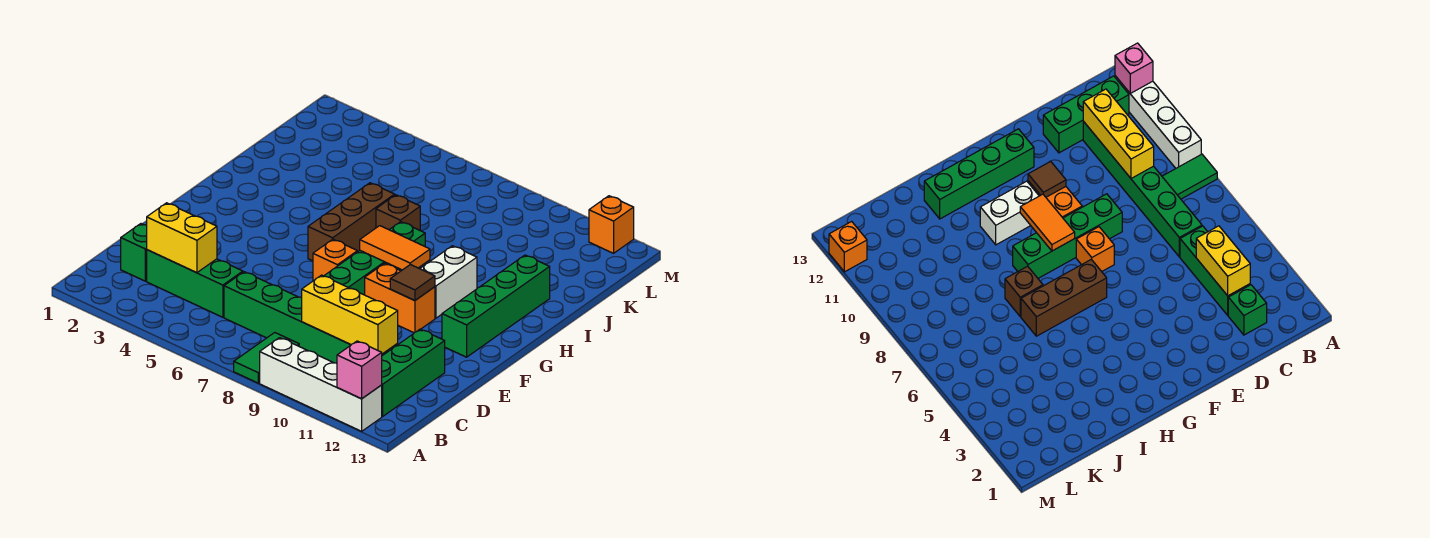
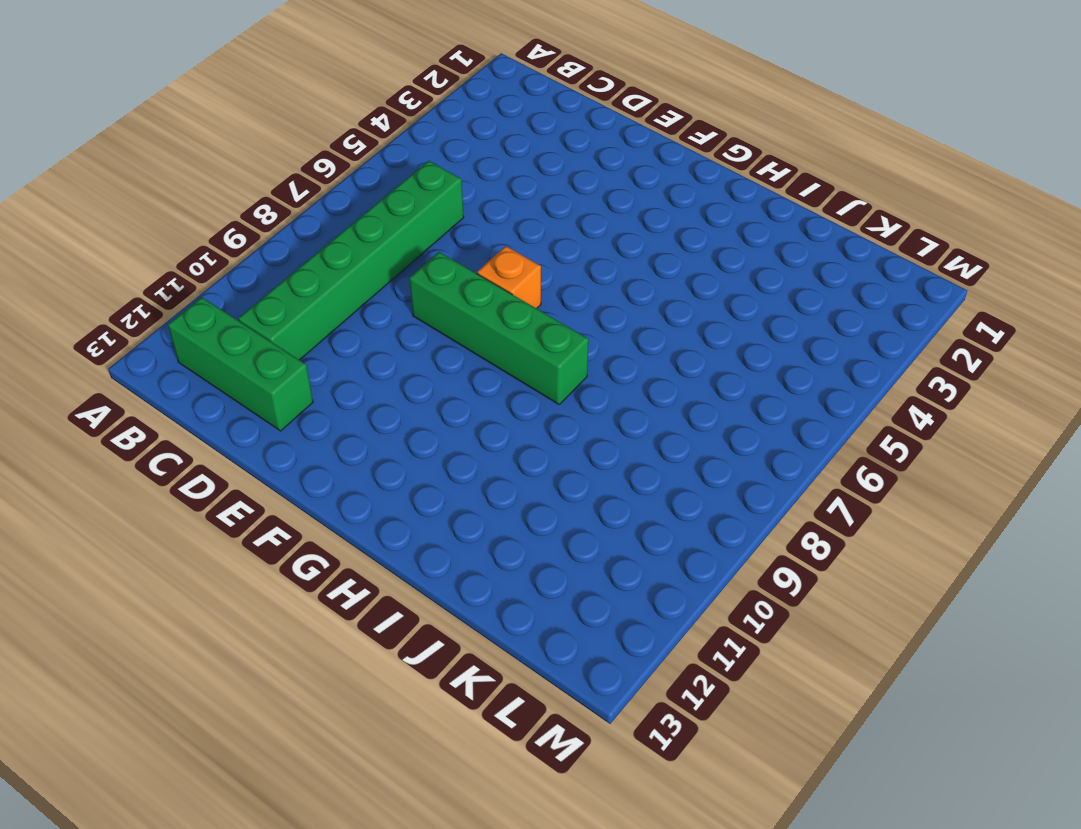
none -> green tile A8:B8 level 1
none -> white brick A9:A12 level 1
none -> green brick C2 level 1

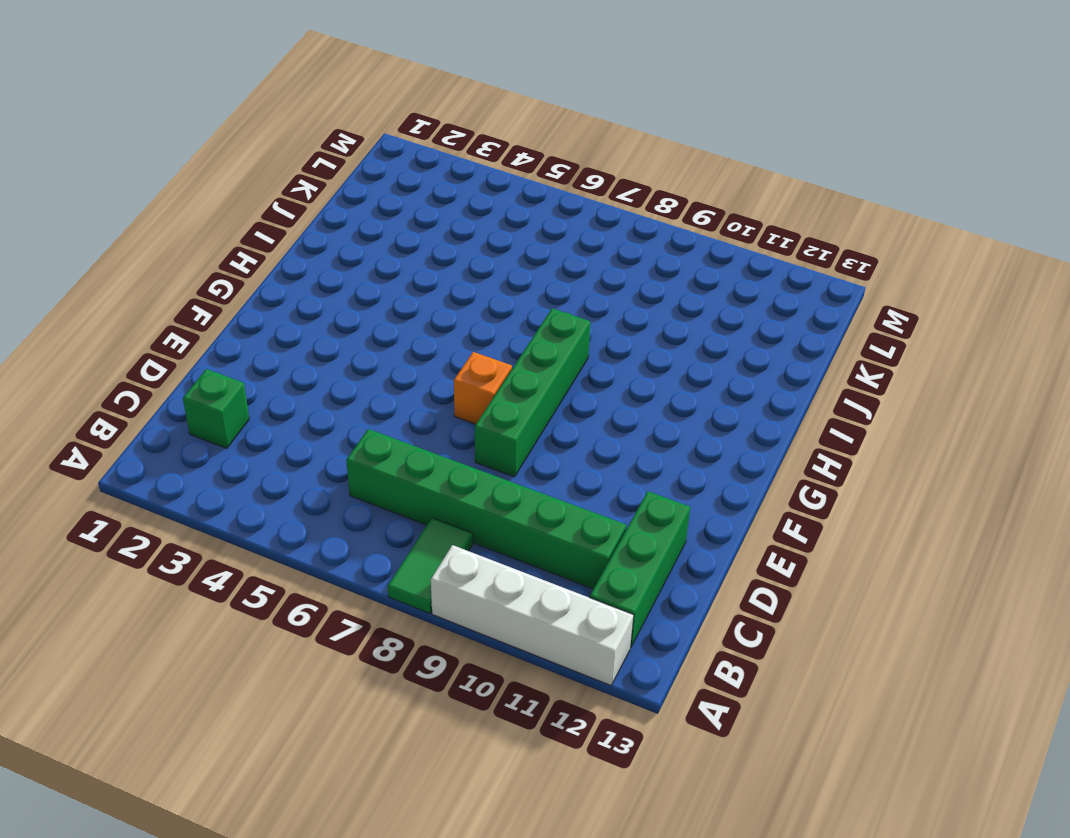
none -> green brick C3:C5 level 1
none -> orange brick F9:F10 level 1
none -> green brick F12:I12 level 1

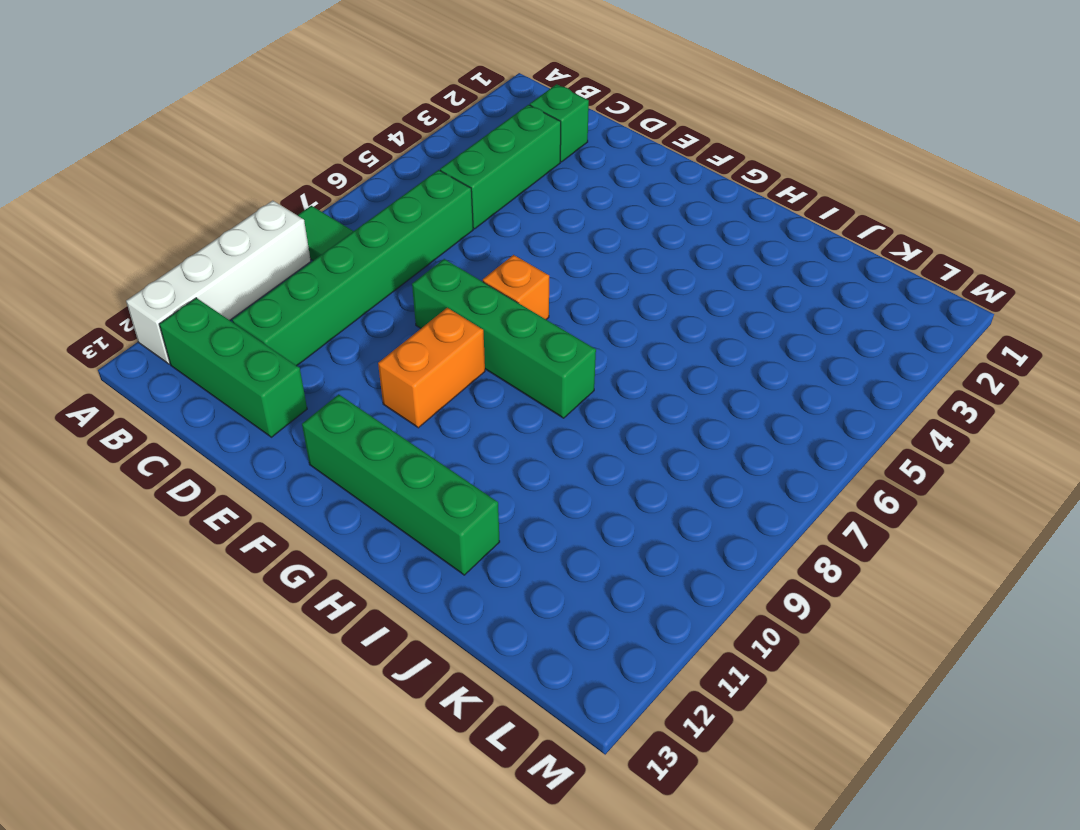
none -> brown brick G6:I6 level 1
none -> white brick G10:H10 level 1
none -> brown brick I7 level 1

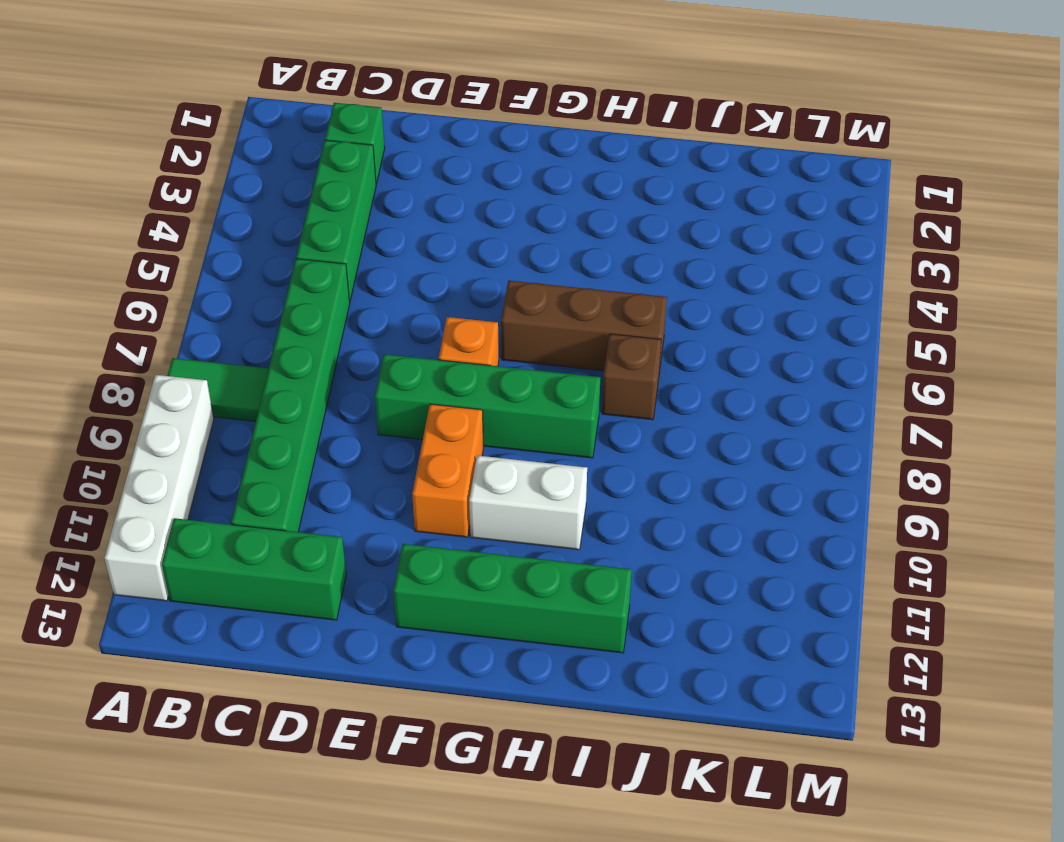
none -> orange brick M12 level 1
none -> pink brick A12 level 2
none -> yellow brick C3:C4 level 2

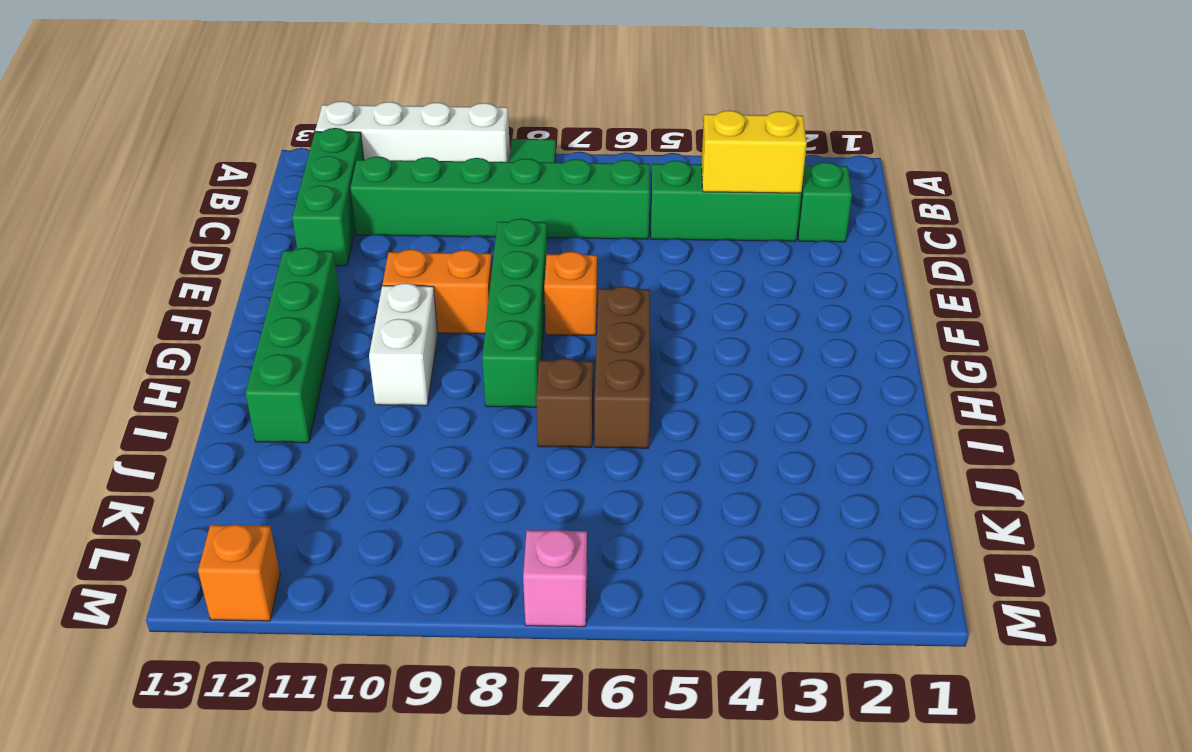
pink brick M7 level 1 -> pink brick A12 level 2
none -> yellow brick C9:C11 level 2
none -> brown tile F10 level 2
none -> orange tile G8:G9 level 2

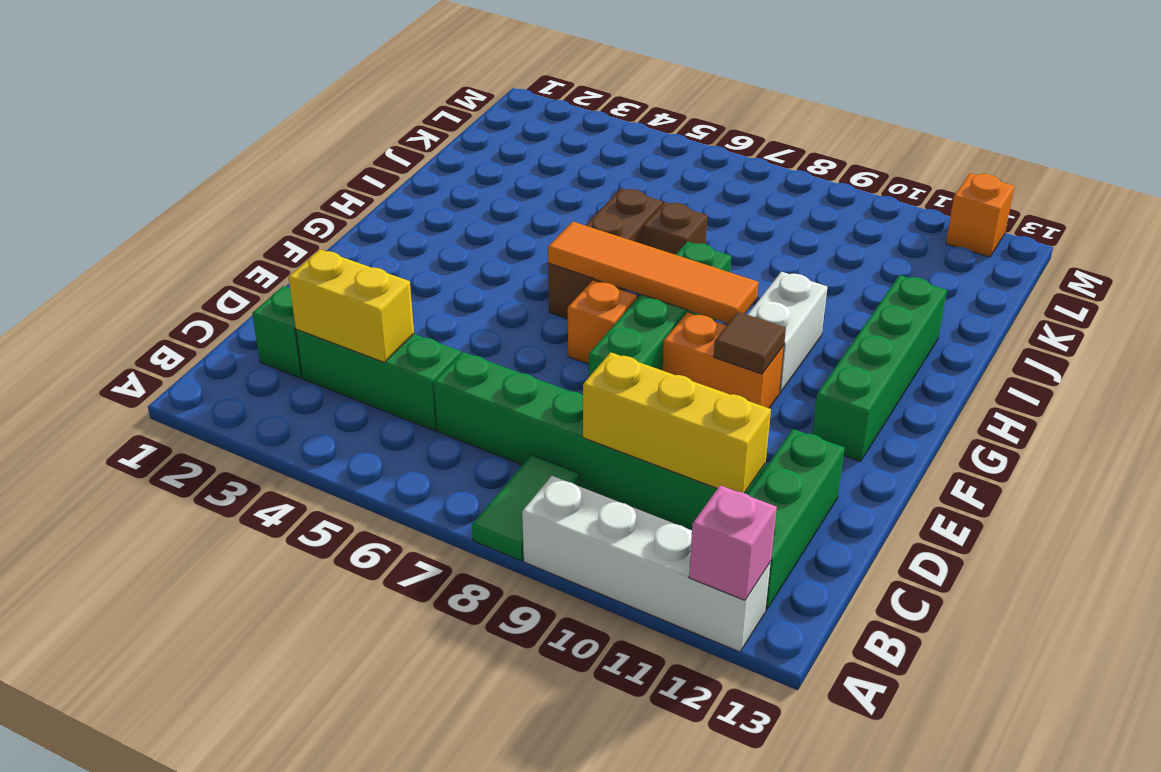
orange tile G6:G9 level 2 -> orange tile G8:G9 level 2

